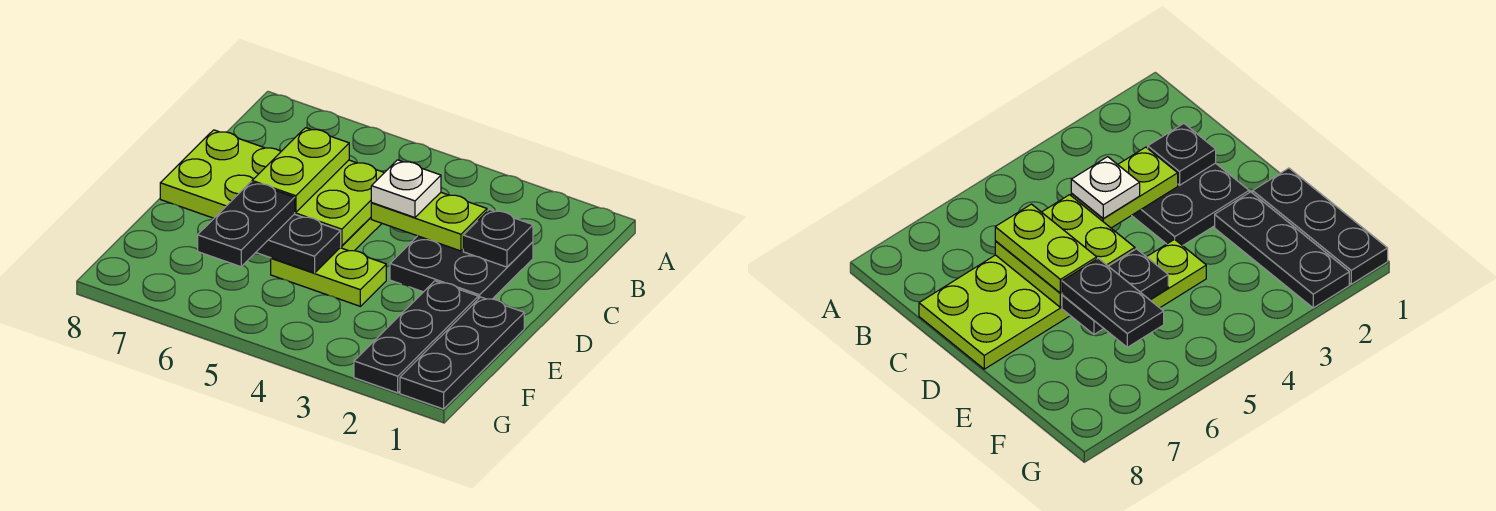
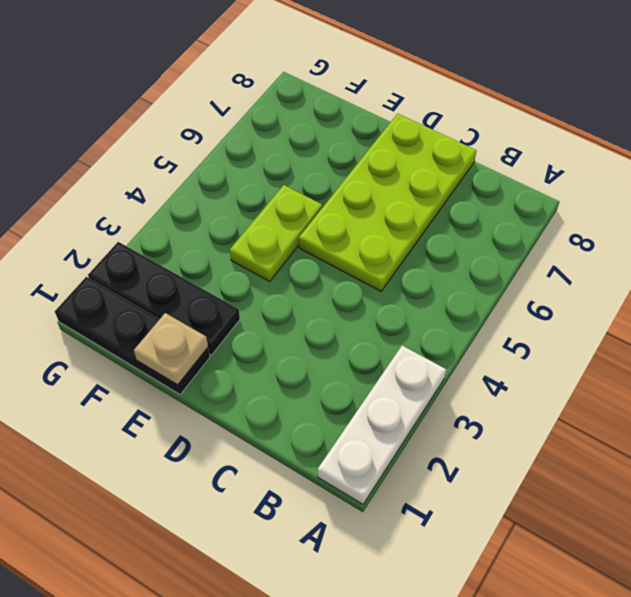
white plate A1:A3 level 1 -> none
tan plate E1 level 2 -> none
none -> black plate C2:D3 level 1
none -> black plate C2 level 2
none -> lime plate C3:C4 level 2

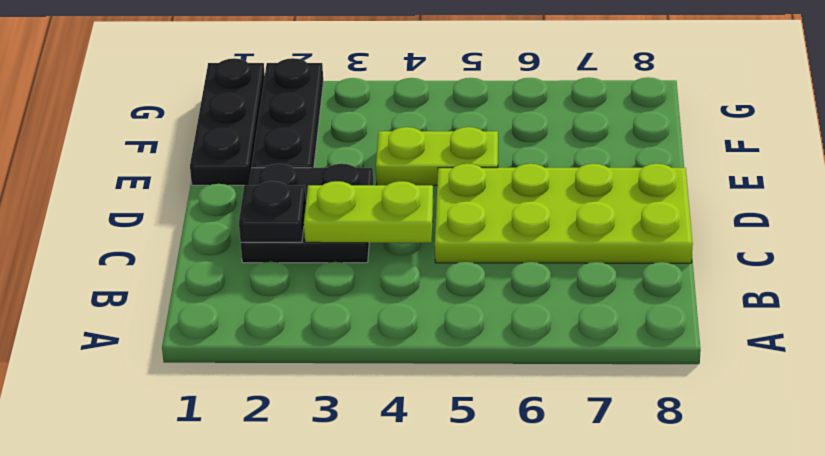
none -> lime plate C5:D6 level 2
none -> black plate E5:E6 level 2
none -> white plate C4 level 3

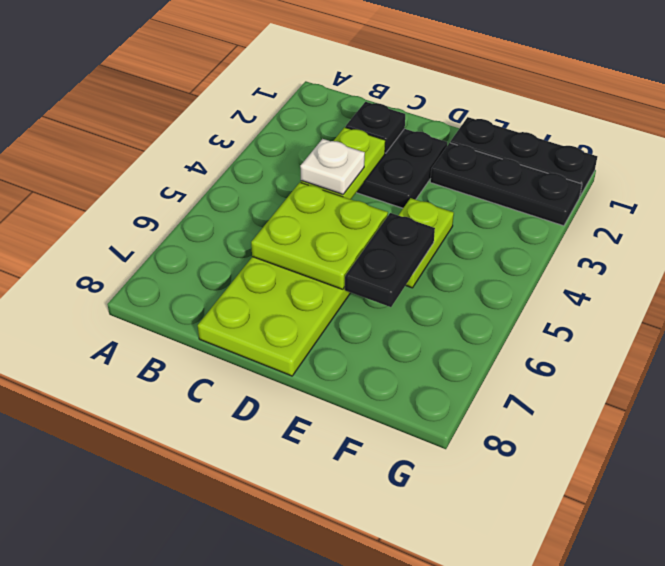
none -> lime plate C6:D6 level 3
none -> black plate E6:F6 level 3

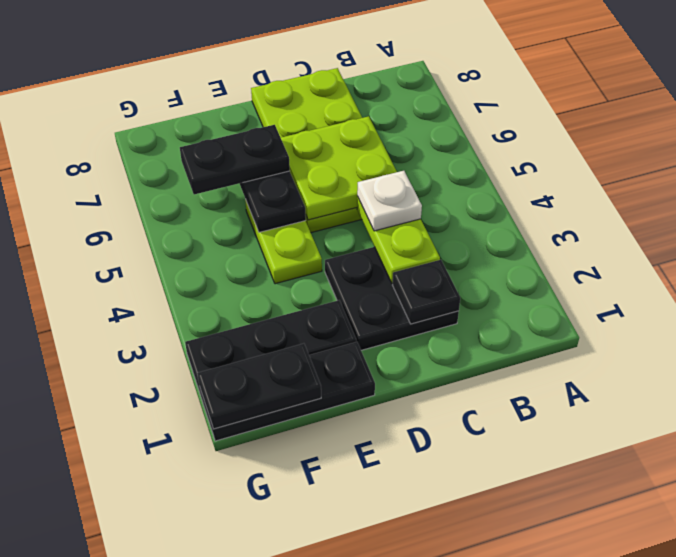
black plate F1:G1 level 2 -> none
none -> lime plate C6:D6 level 3

